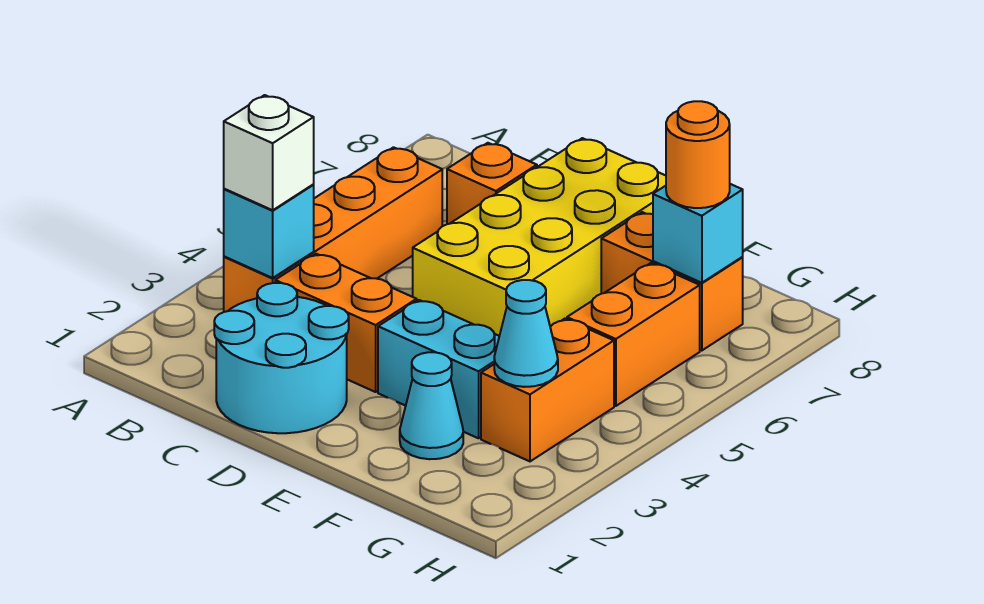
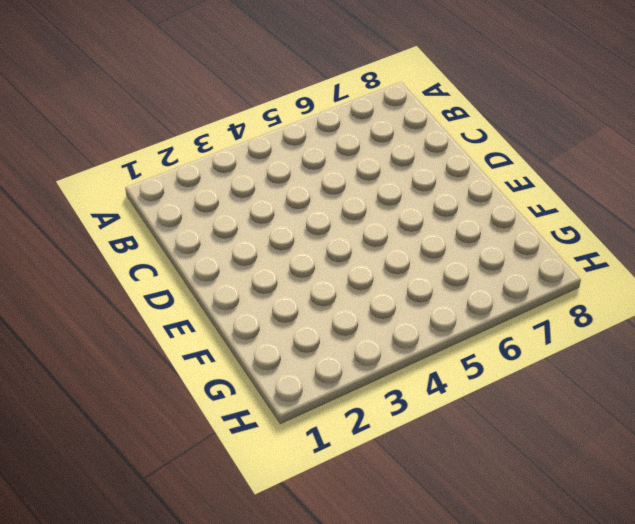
none -> orange brick B3:B6 level 1
none -> cyan round brick C1:D2 level 1
none -> orange brick C3:D3 level 1

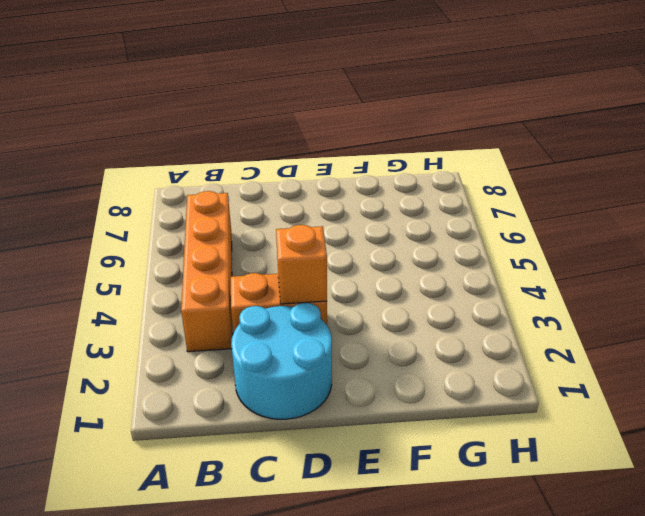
orange brick D3 level 2 -> orange brick C7 level 1
none -> yellow brick D5:E8 level 1
none -> cyan brick E3:F3 level 1
none -> cyan cone F2 level 1

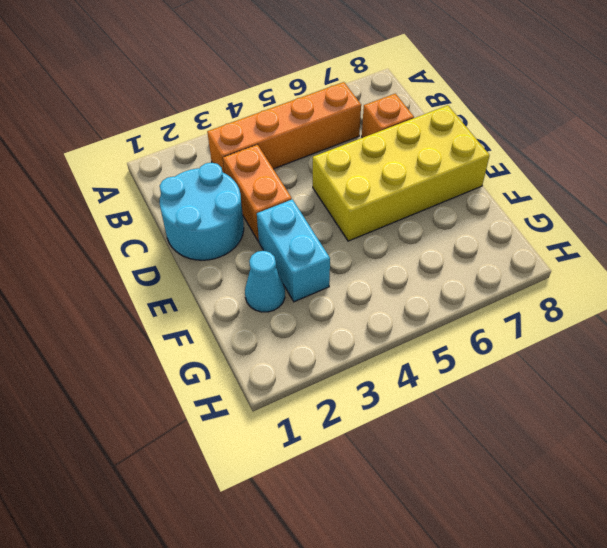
none -> orange brick F7:G7 level 1
none -> orange brick G3:G4 level 1
none -> orange brick G5:G6 level 1

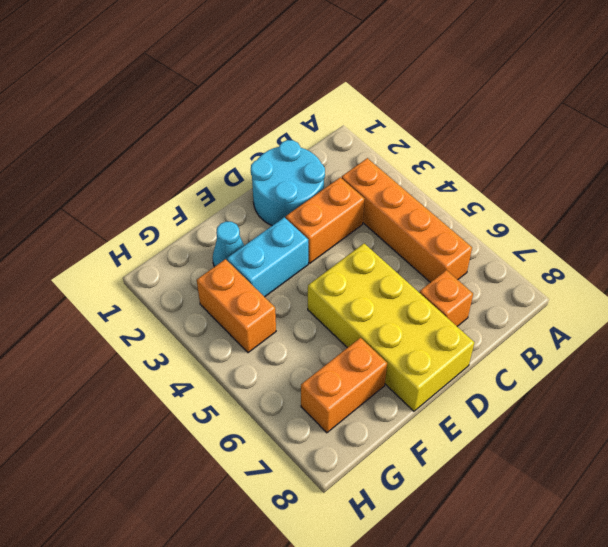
none -> orange brick G5:G6 level 1
none -> cyan brick B3 level 2
none -> cyan cone G3 level 2

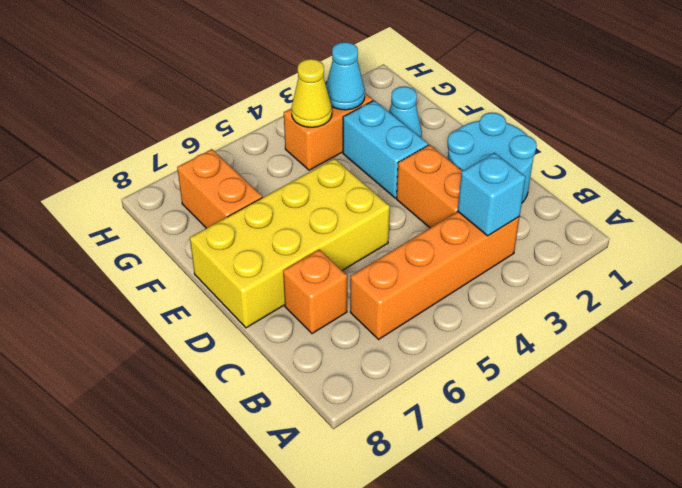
yellow cone G4 level 2 -> none
none -> orange brick G5:G6 level 1
none -> cyan brick G7 level 2
none -> white brick B3 level 3

